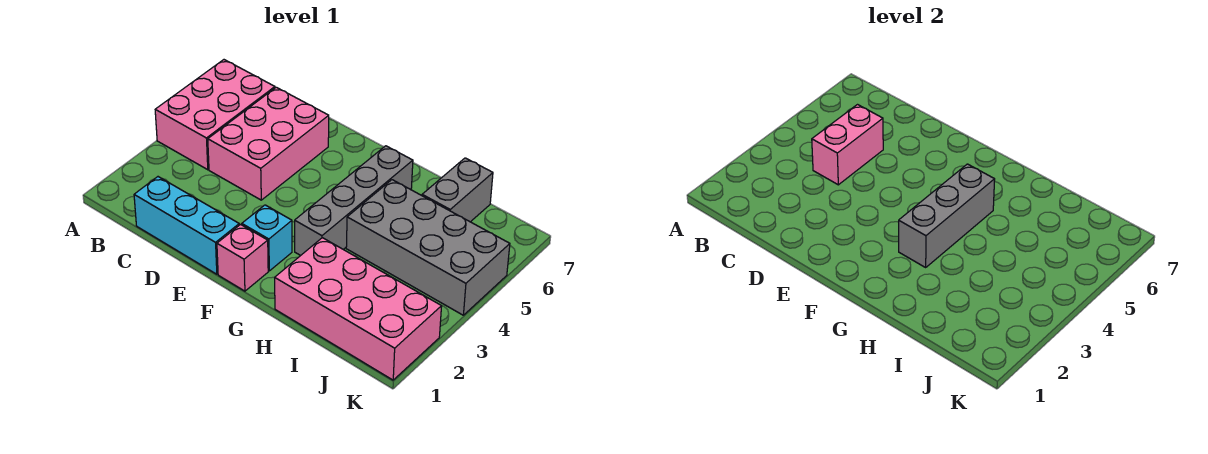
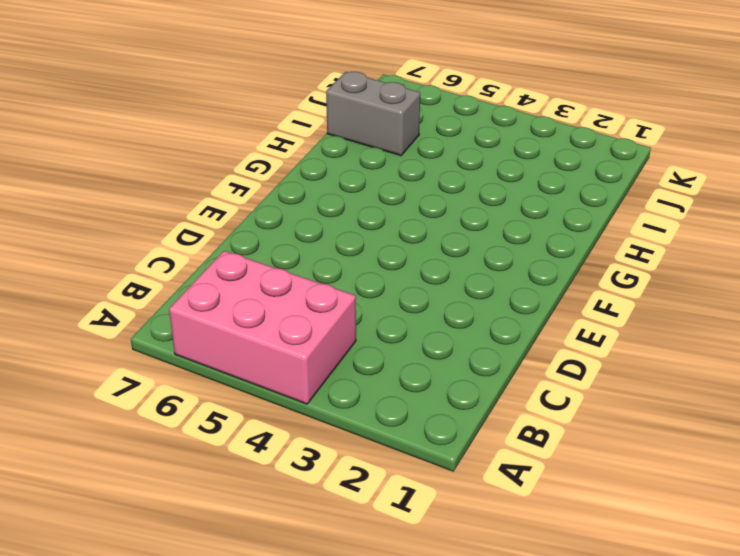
none -> cyan brick C1:E1 level 1
none -> pink brick C4:D6 level 1

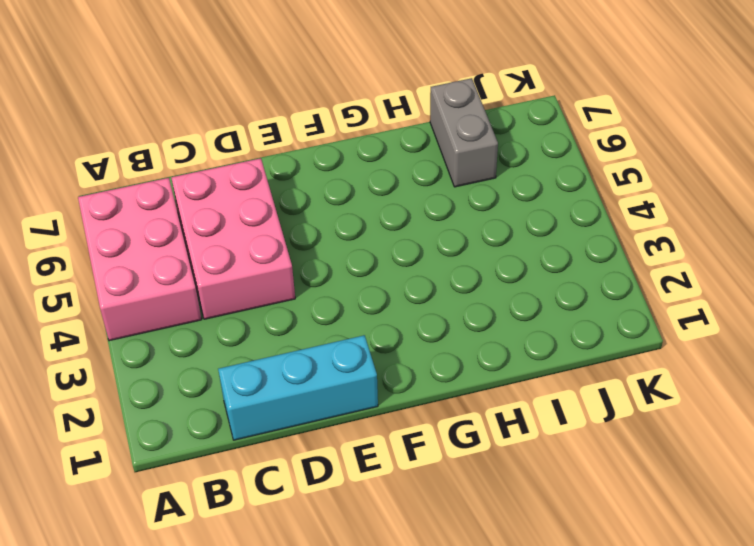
none -> pink brick F1 level 1
none -> cyan brick F2 level 1

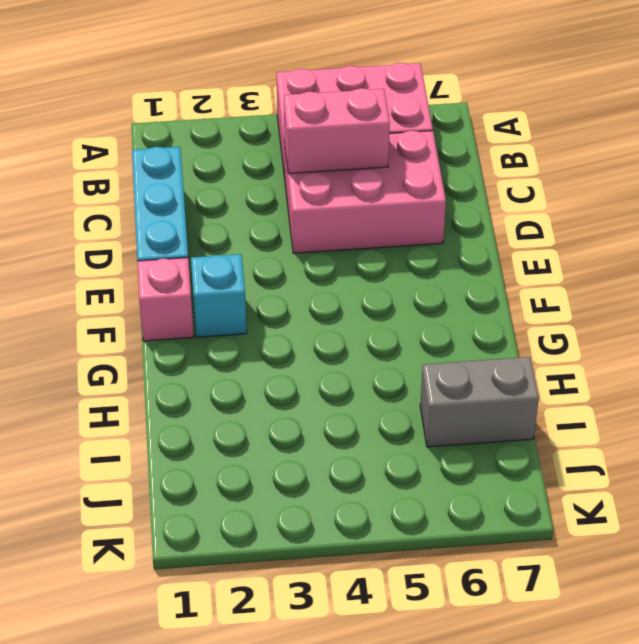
none -> grey brick G3:G6 level 1
none -> pink brick H1:K2 level 1

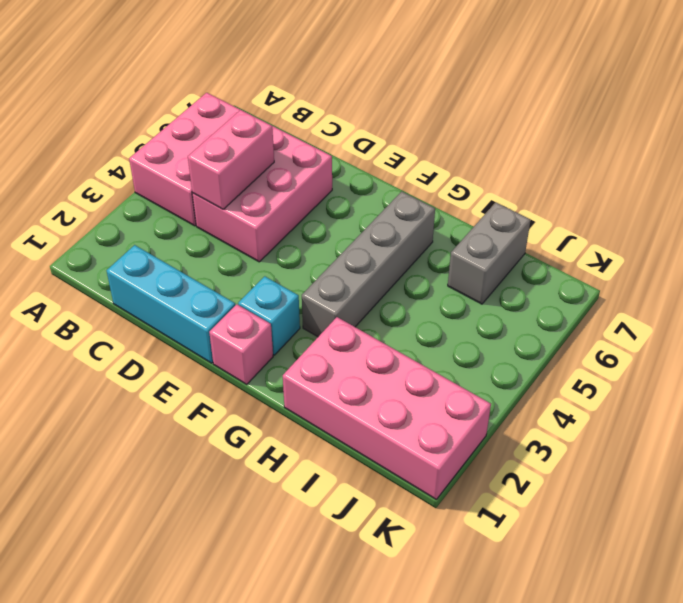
none -> grey brick H4:K5 level 1
none -> grey brick G3:G5 level 2

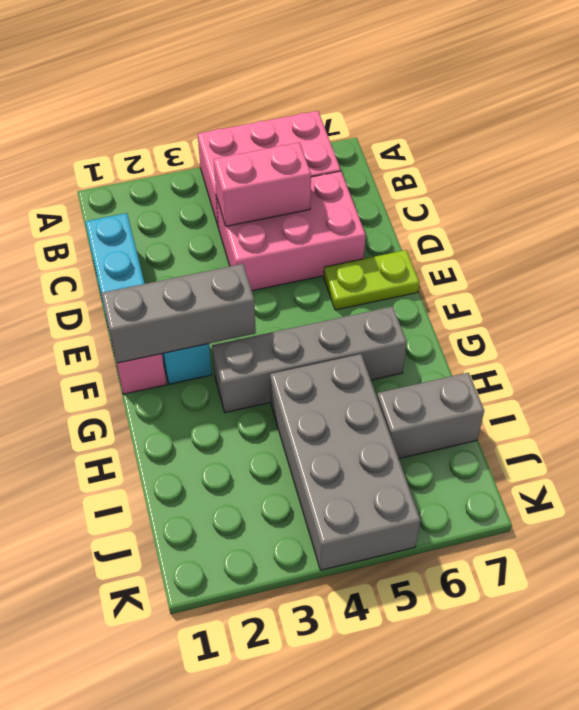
lime plate E6:E7 level 1 -> none
grey brick F1:F3 level 2 -> grey brick G3:G5 level 2
none -> pink brick H1:K2 level 1

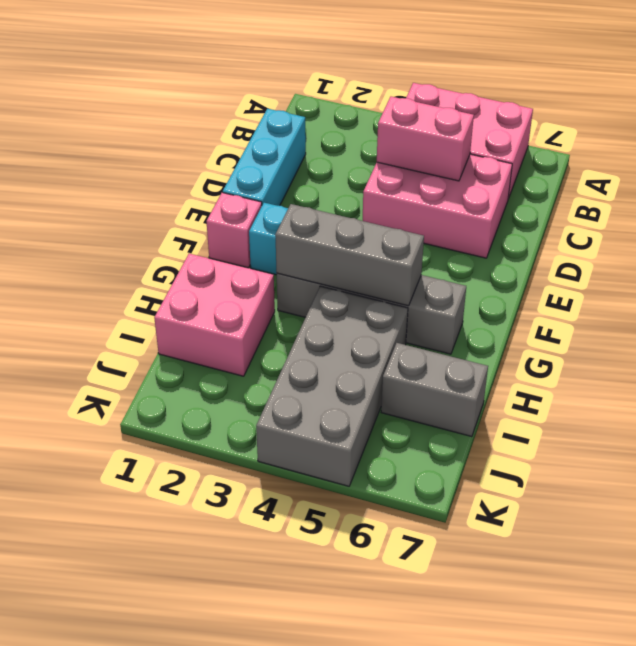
pink brick H1:I2 level 1 -> pink brick H1:K2 level 1

